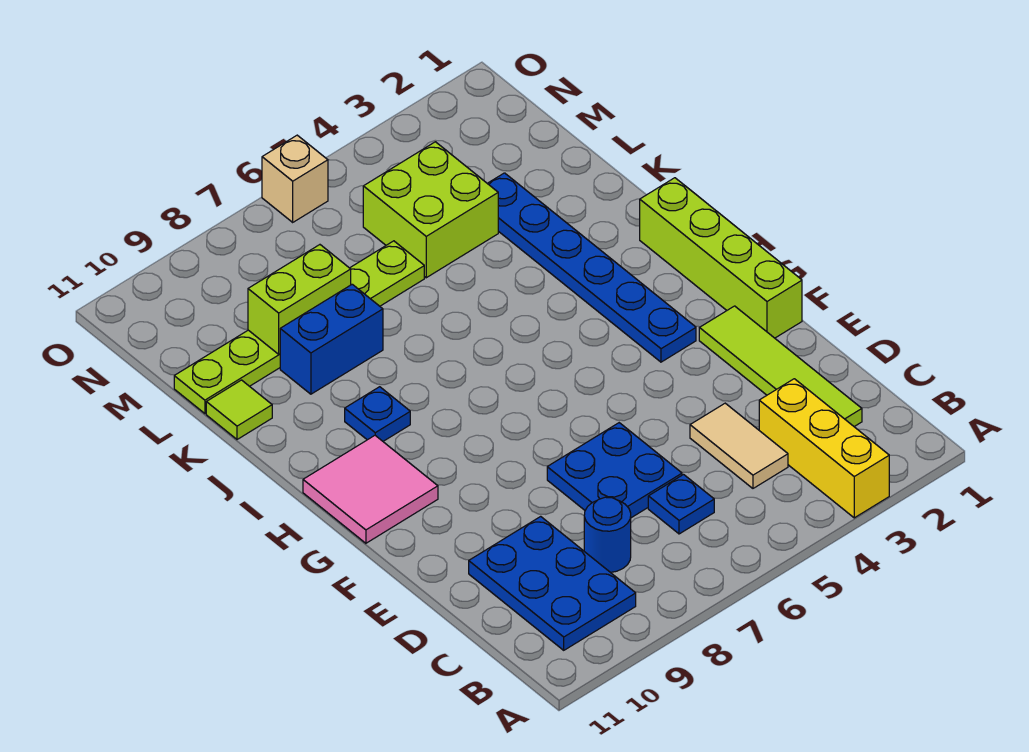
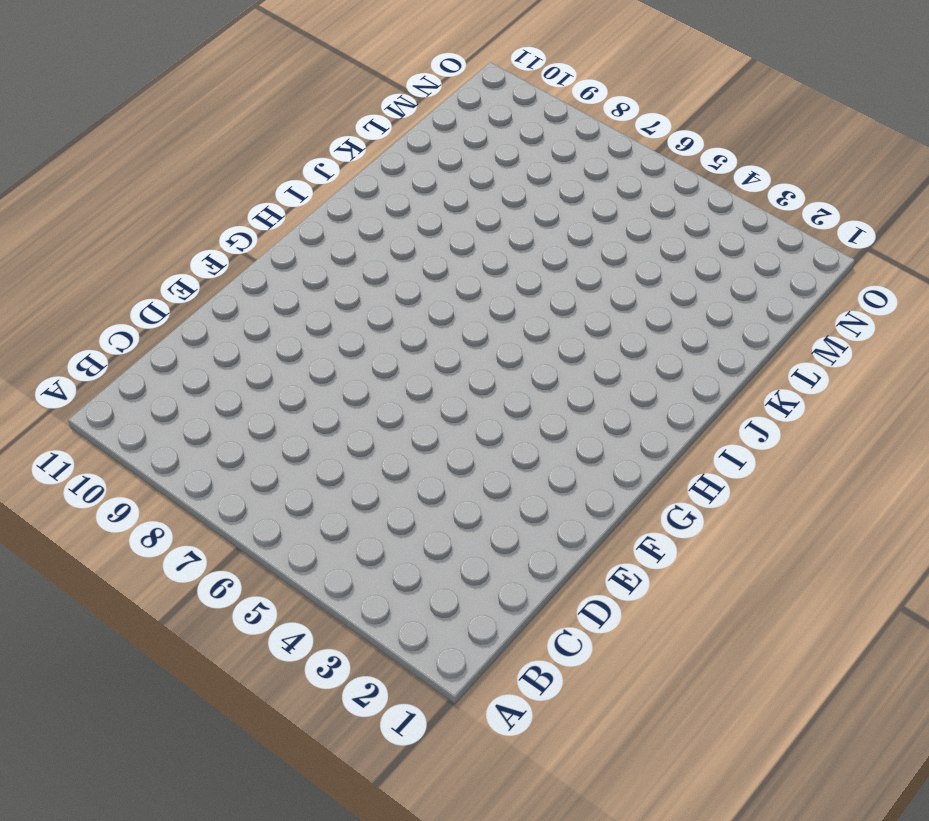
none -> yellow brick A3:C3 level 1
none -> blue plate B9:D10 level 1
none -> lime tile C2:F2 level 1

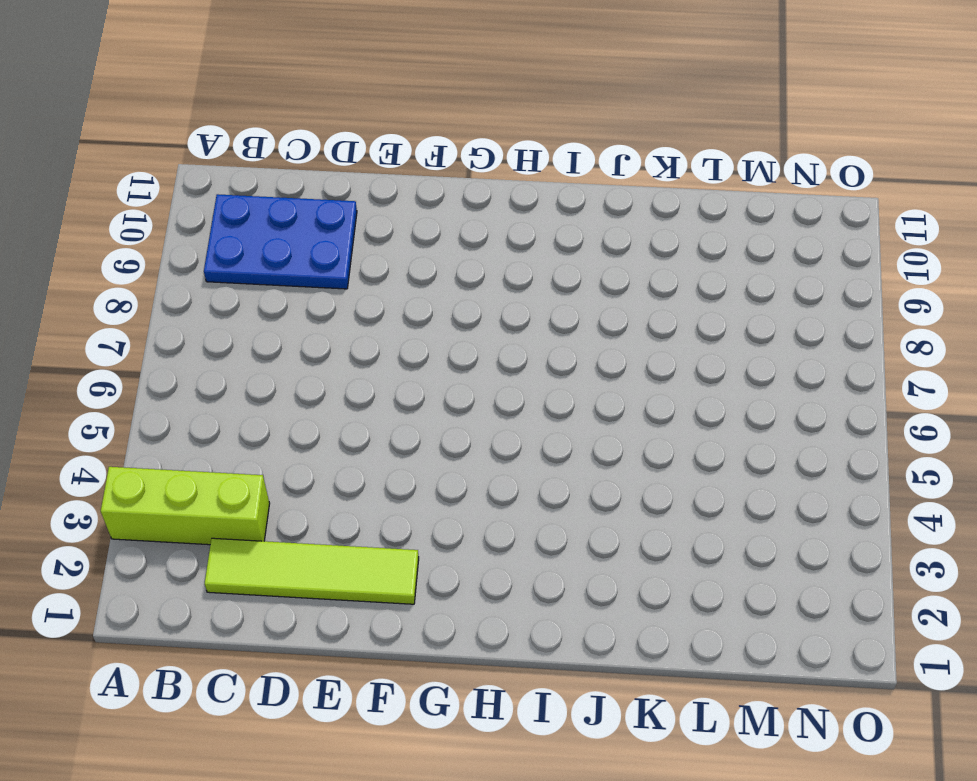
lime brick A3:C3 level 1 -> yellow brick A3:C3 level 1
none -> tan tile C4:D4 level 1
none -> blue plate C6 level 1
none -> blue round brick C8 level 1

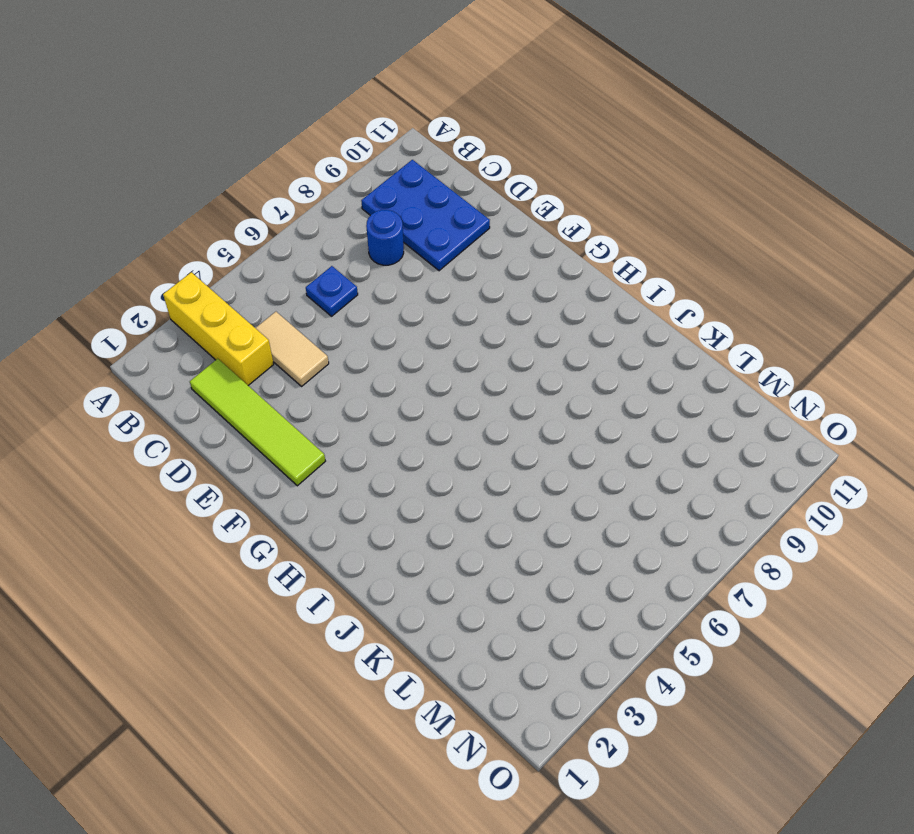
none -> blue plate D6:E7 level 1
none -> lime brick F1:I1 level 1
none -> blue plate G3:L3 level 1

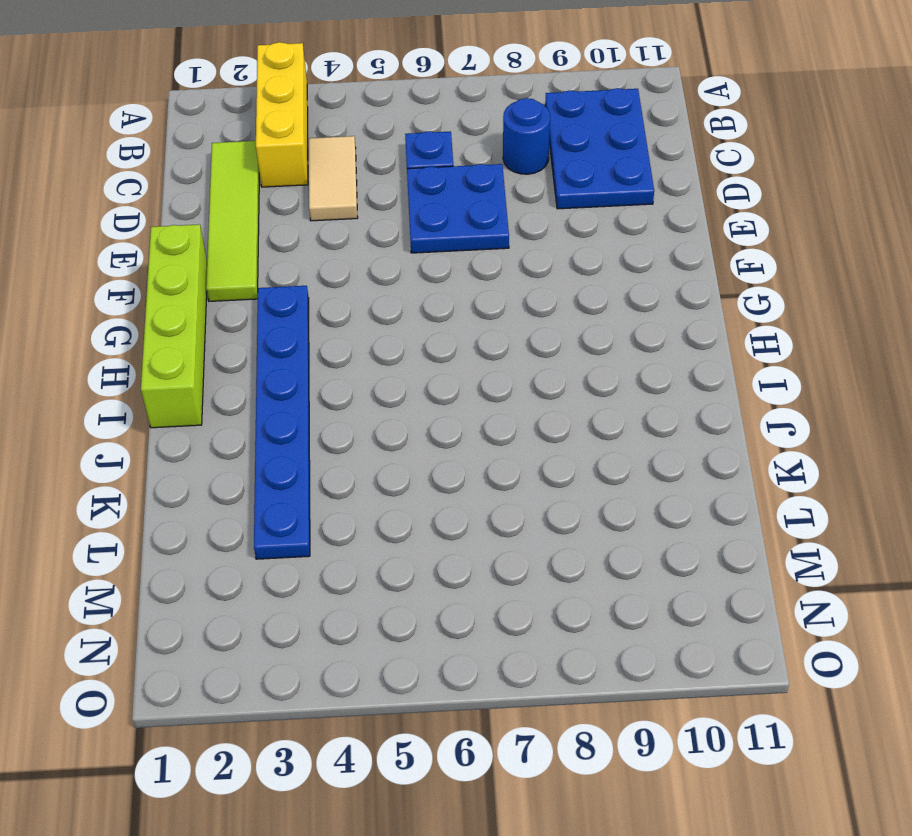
none -> pink tile G10:H11 level 1
none -> blue plate I9 level 1
none -> blue brick K8:K9 level 1

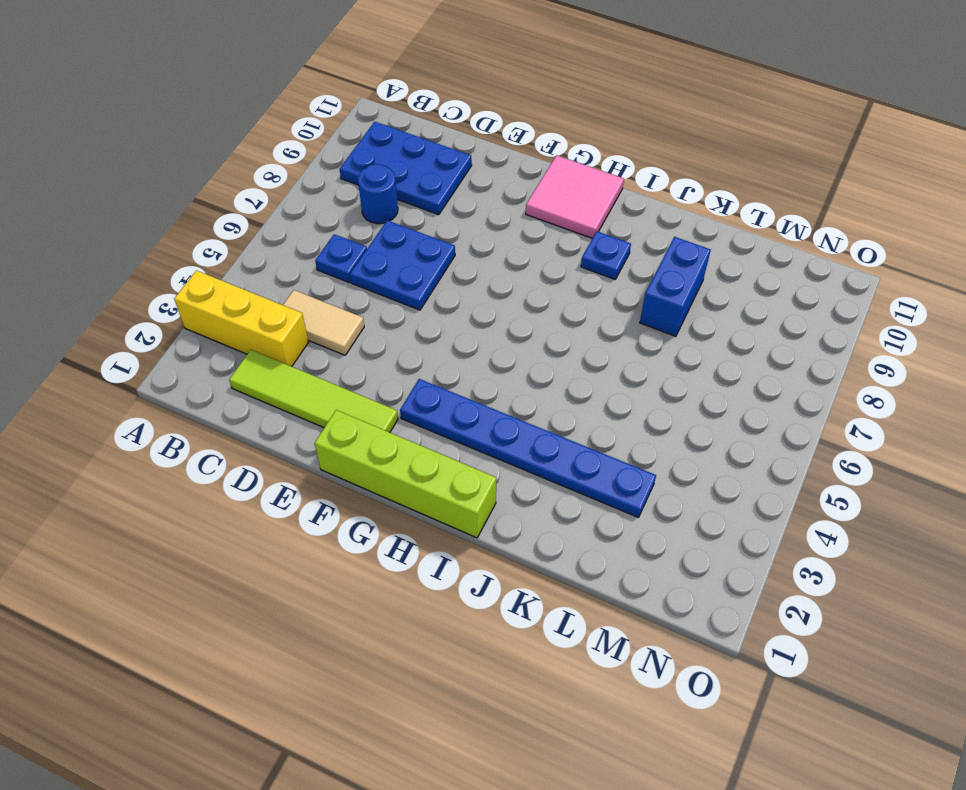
none -> lime tile K11 level 1
none -> lime brick L4:M5 level 1
none -> lime plate L6:L11 level 1

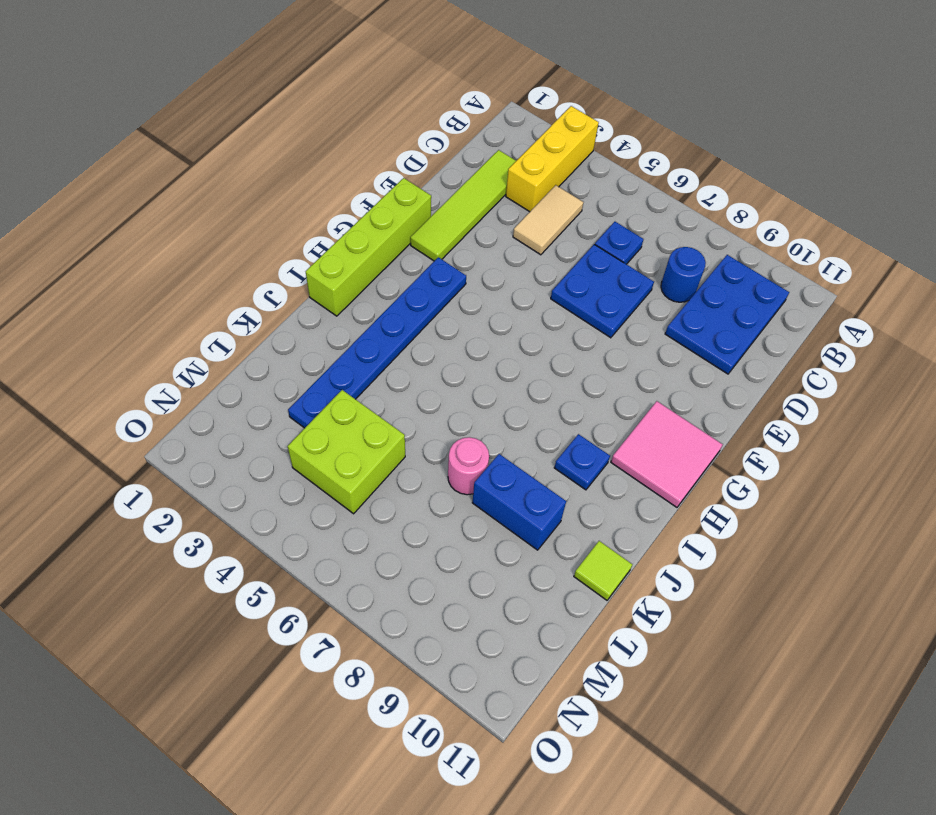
pink round brick K7 level 1 -> none
none -> lime plate L6:L11 level 1
none -> tan brick O6 level 1
none -> lime brick L8:L9 level 2

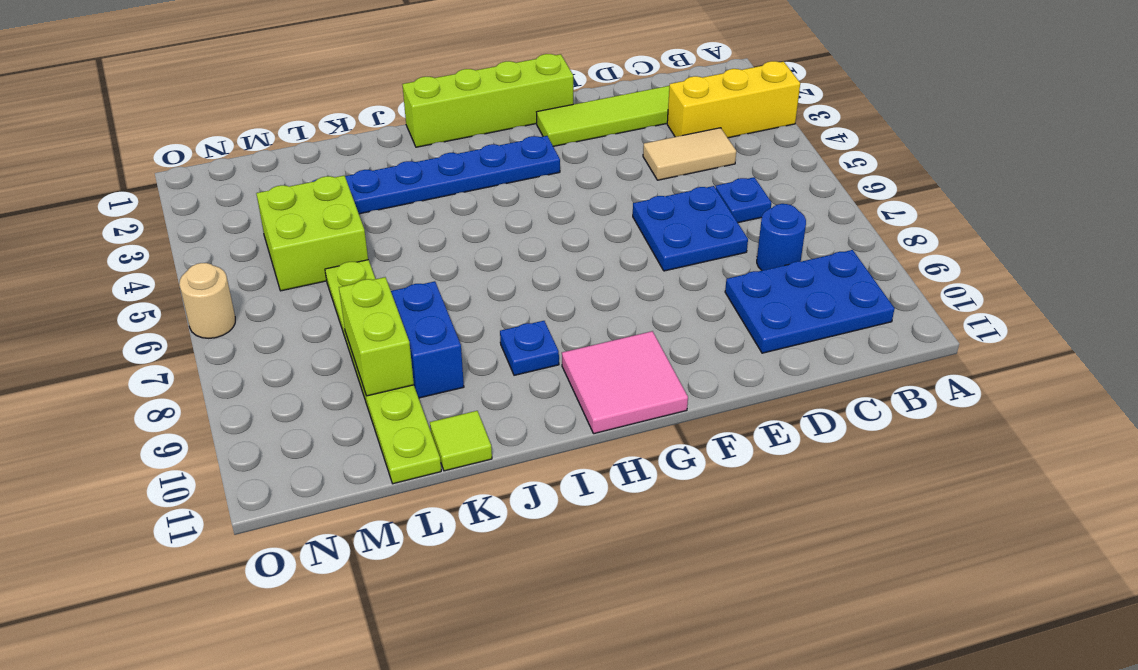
tan round brick O6 level 1 -> tan brick O6 level 1

